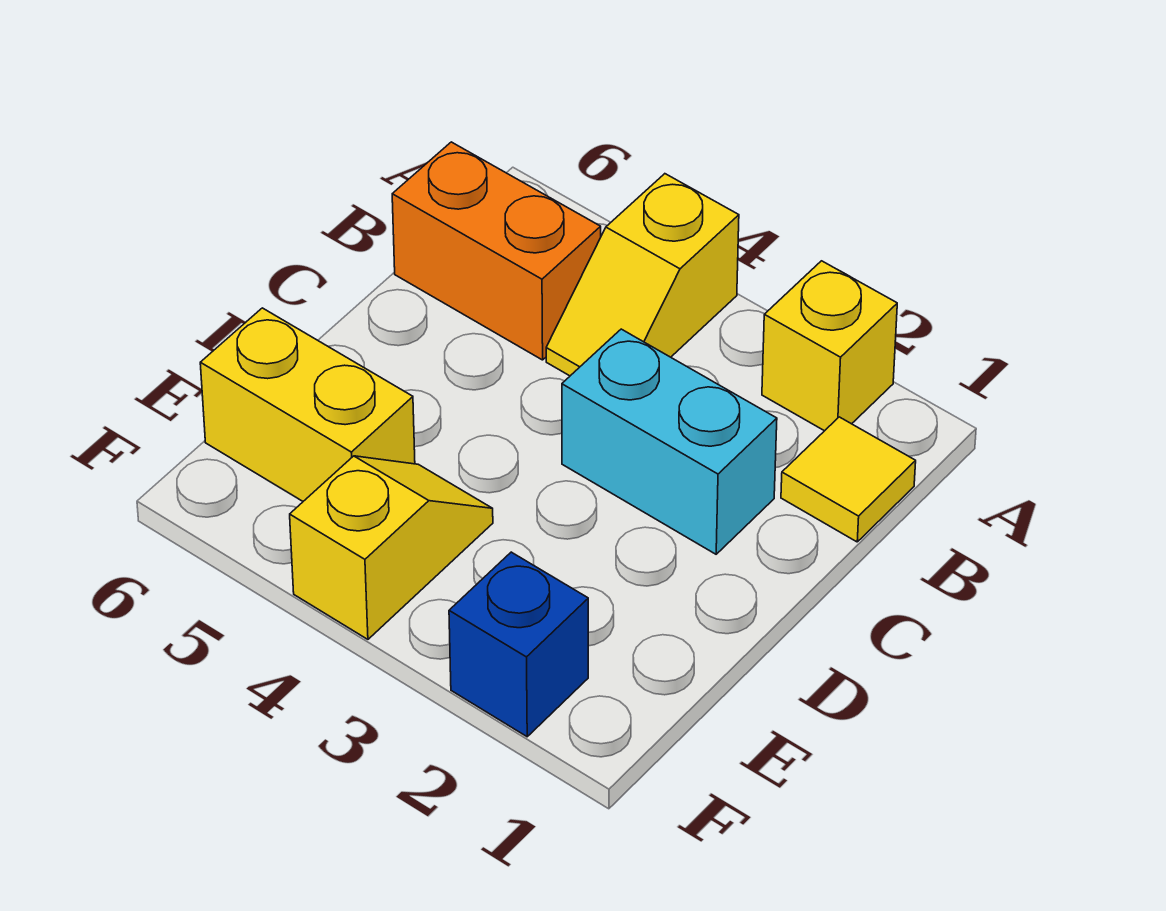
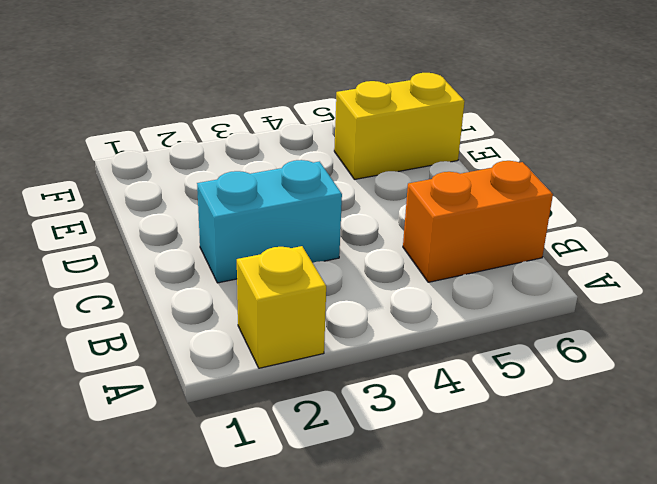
none -> yellow slope A4:B4 level 1 top A
none -> yellow tile B1 level 1

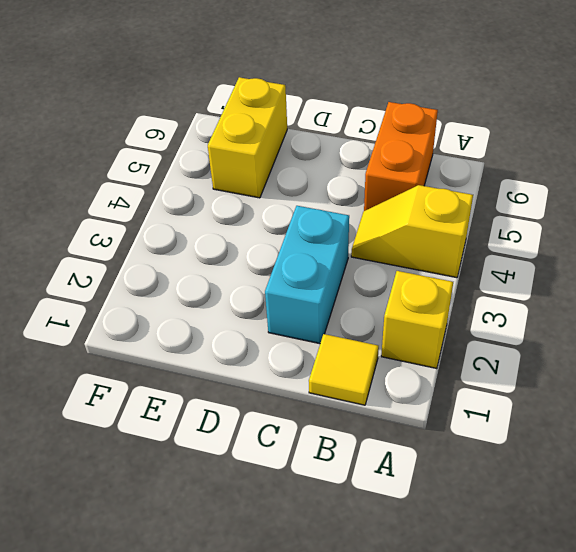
none -> yellow slope E4:F4 level 1 top F
none -> blue brick F2 level 1

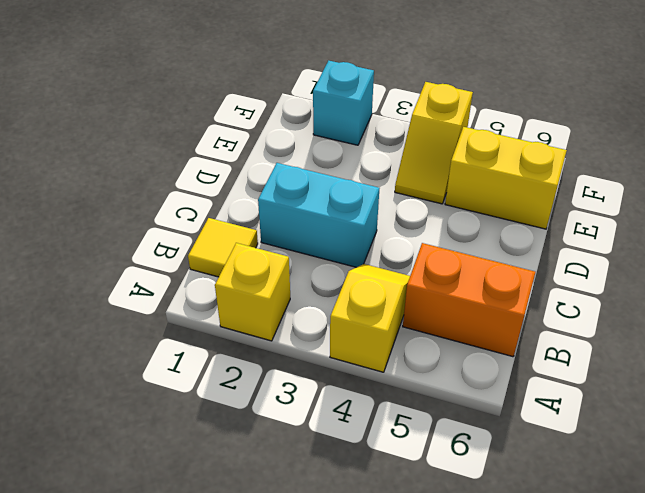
cyan brick F2 level 1 -> blue brick F2 level 1

